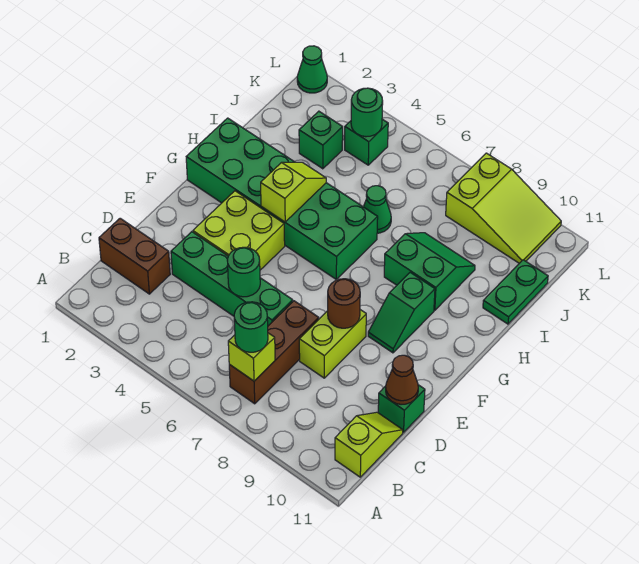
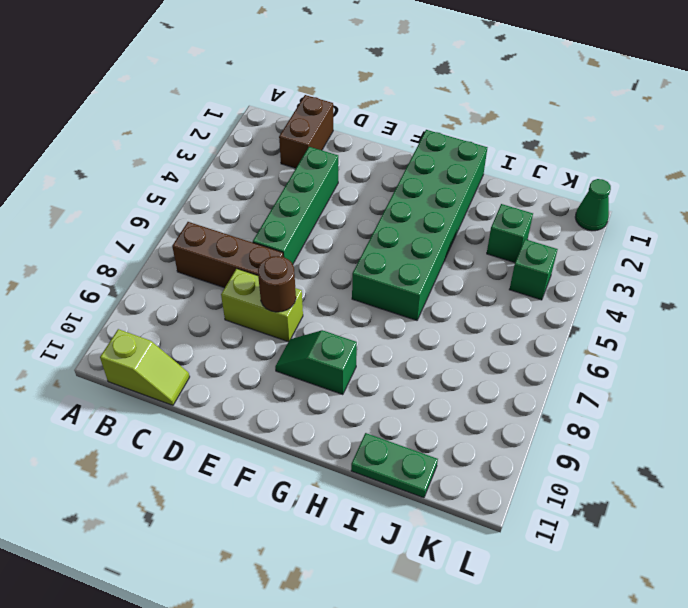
none -> green brick D11 level 1
none -> lime brick E3:F4 level 1
none -> green slope H8:I9 level 1 top H

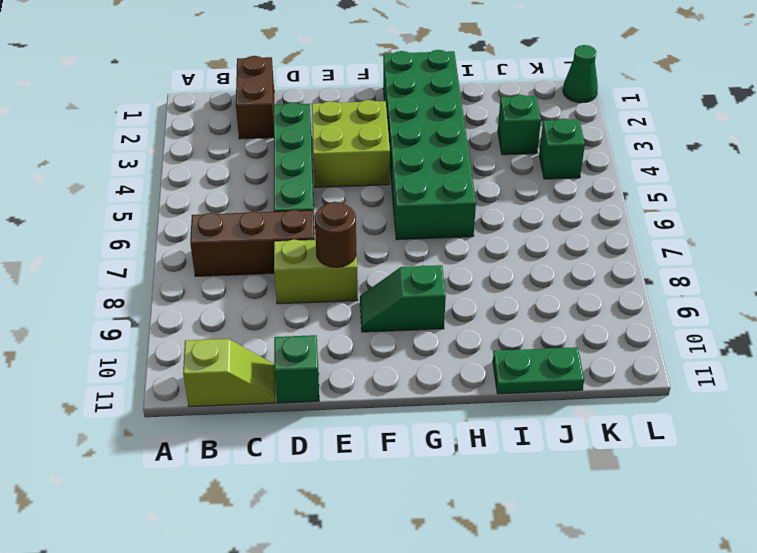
none -> green slope H8:I9 level 1 top H
none -> green cone I6 level 1
none -> lime slope K8:L10 level 1 top 8

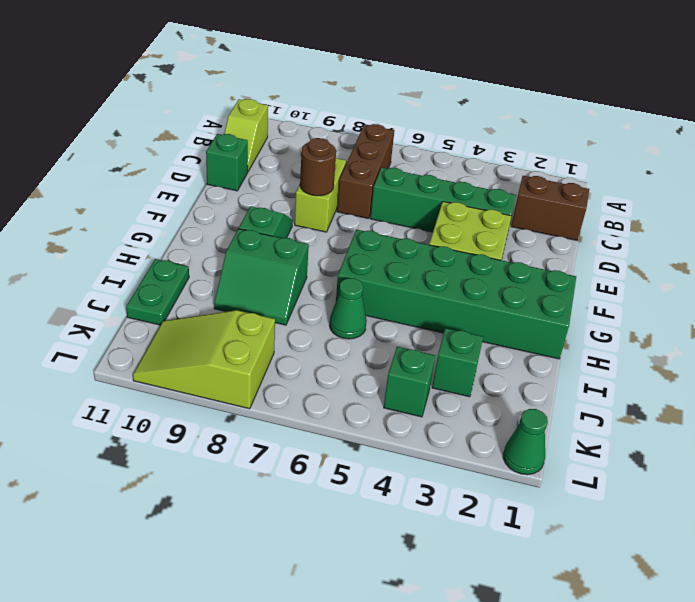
none -> lime brick B7 level 2
none -> green round brick D5 level 2
none -> brown cone D11 level 2

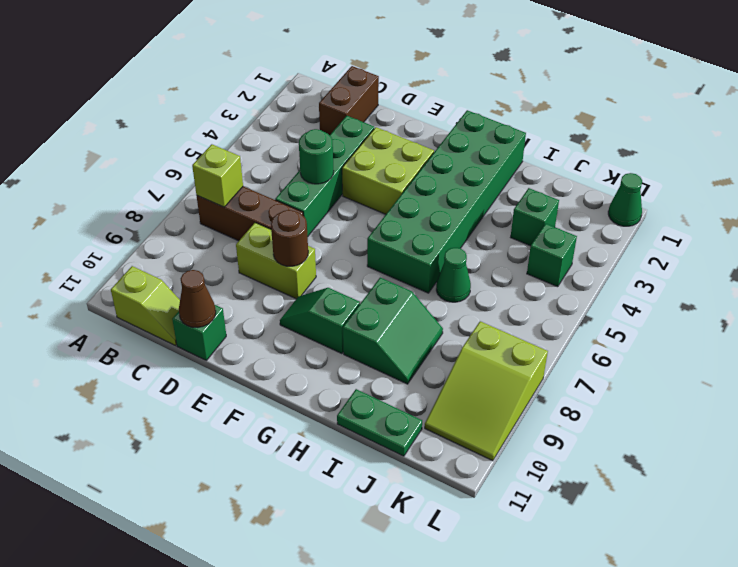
none -> lime slope G4:H4 level 2 top G
none -> green round brick K4 level 2
none -> green round brick B7 level 3

